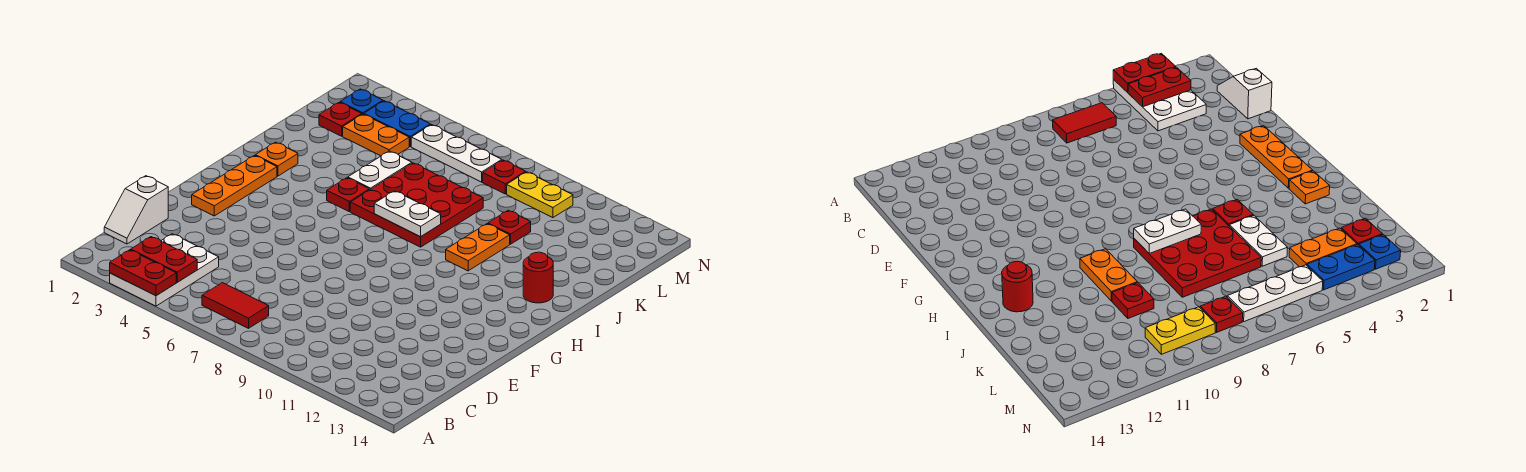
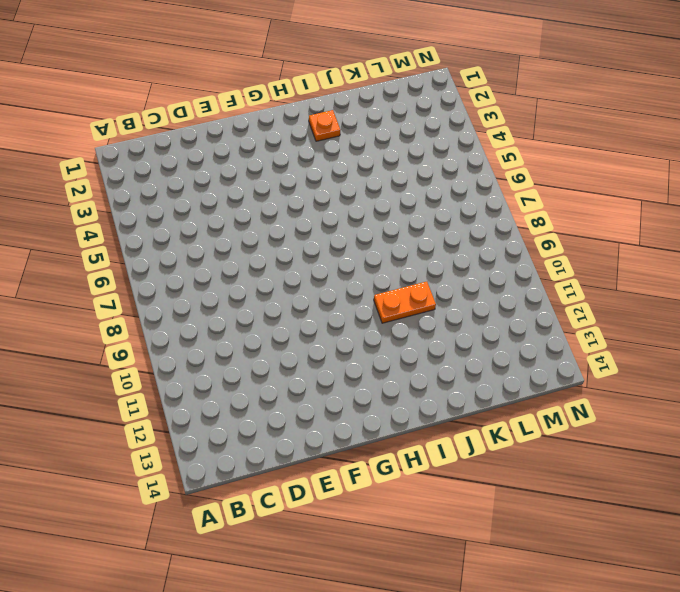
none -> white plate A3:C4 level 1
none -> red tile B6:B7 level 1
none -> white slope C1:D1 level 1 top D

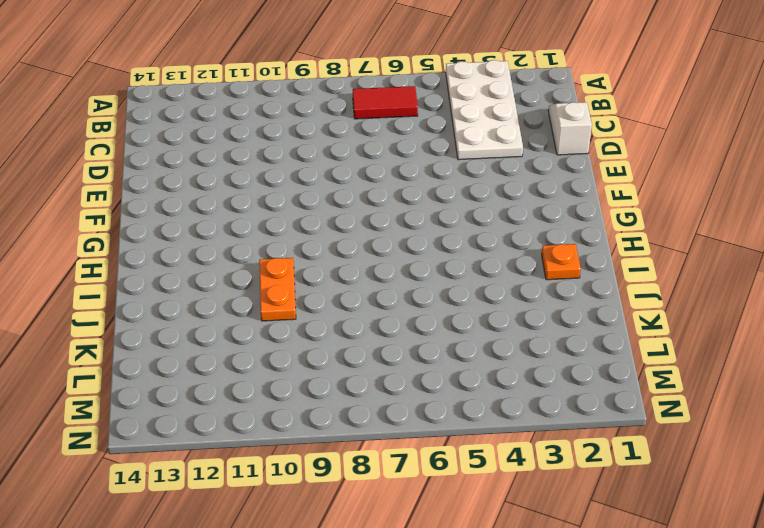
white plate A3:D4 level 1 -> white plate A3:C4 level 1
none -> orange plate F2:H2 level 1
none -> red plate I5 level 1
none -> red plate I6:K8 level 1

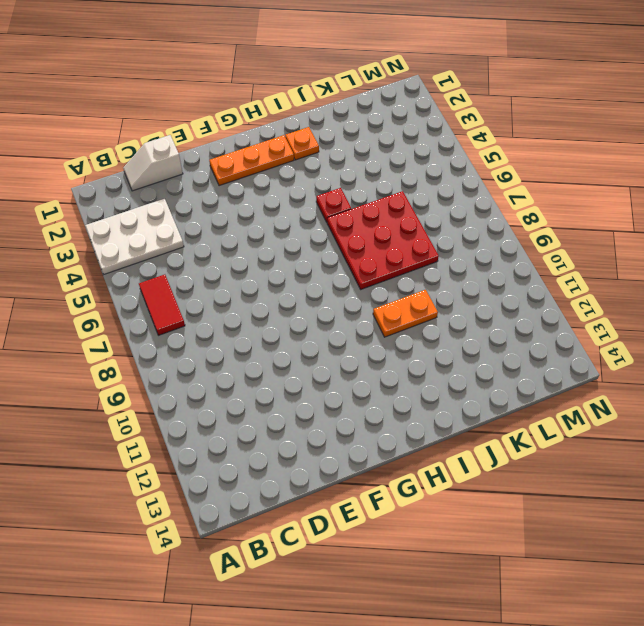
none -> red round brick I13 level 1
none -> white plate J5:K5 level 1
none -> red plate K10 level 1

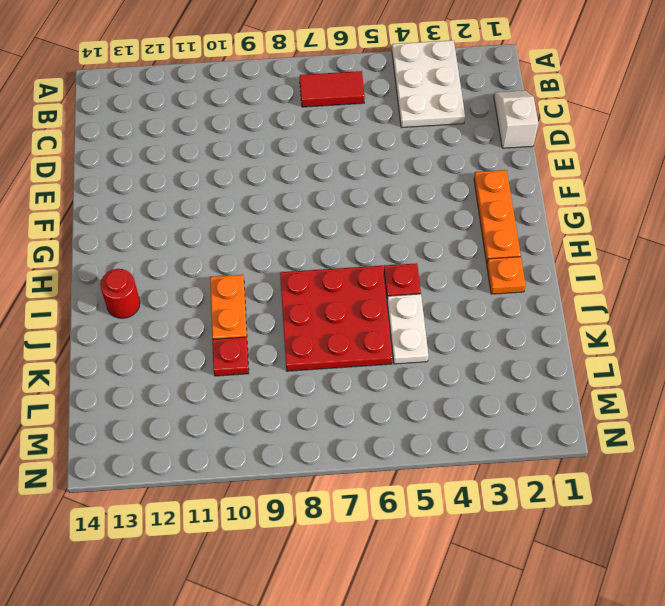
none -> red plate L2 level 1
none -> orange plate L3:L4 level 1
none -> blue plate M2 level 1

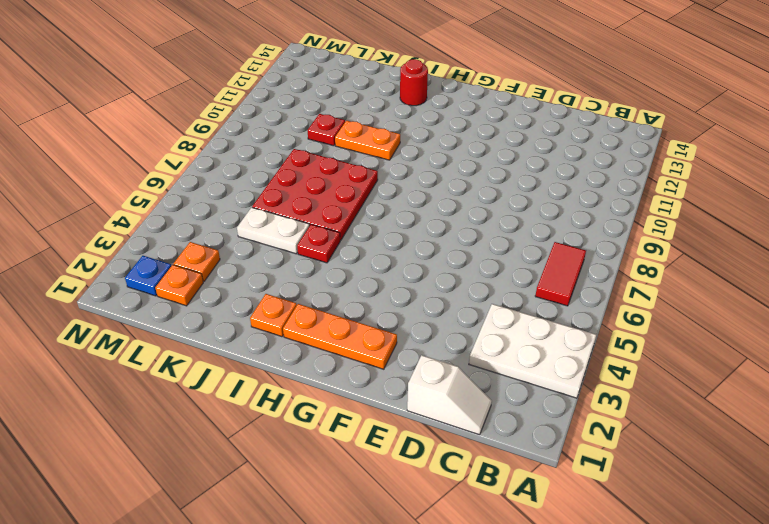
orange plate L2 level 1 -> red plate L2 level 1
orange plate L3 level 1 -> orange plate L3:L4 level 1
none -> blue plate M3:M4 level 1
none -> white plate M5:M7 level 1
none -> red plate M8 level 1

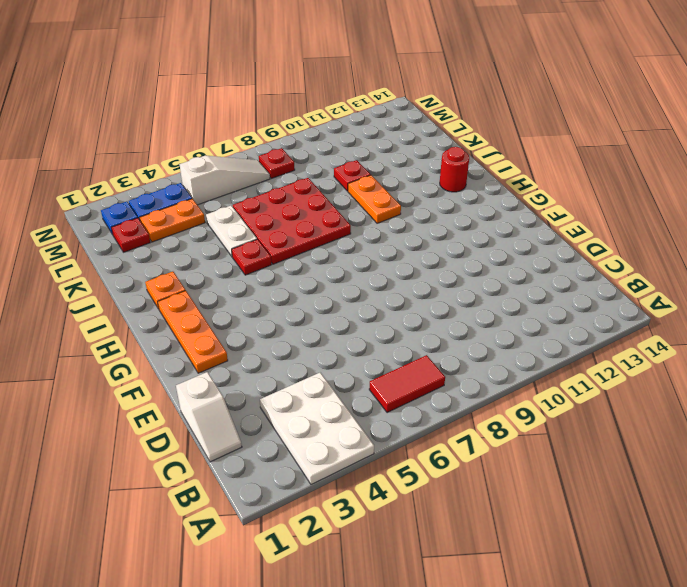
white slope M5:M7 level 1 top 5 -> white plate M5:M7 level 1
none -> yellow plate M9:M10 level 1
none -> red plate A3:A4 level 2
none -> red plate B3:B4 level 2

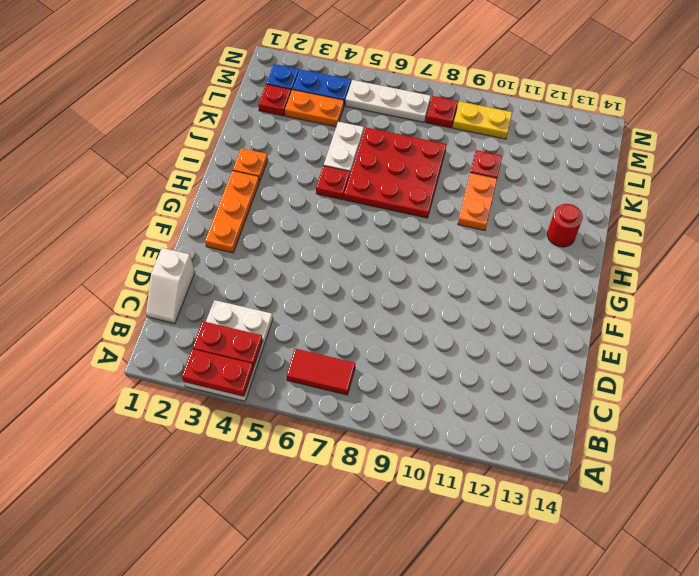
none -> white plate I7:I8 level 2

